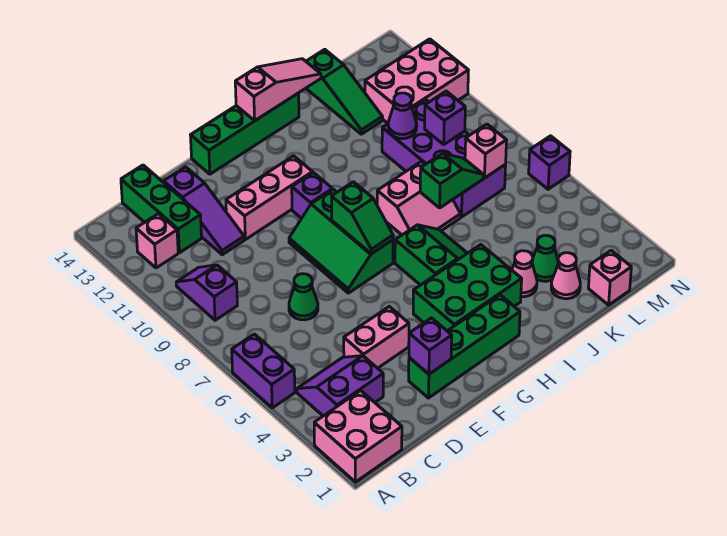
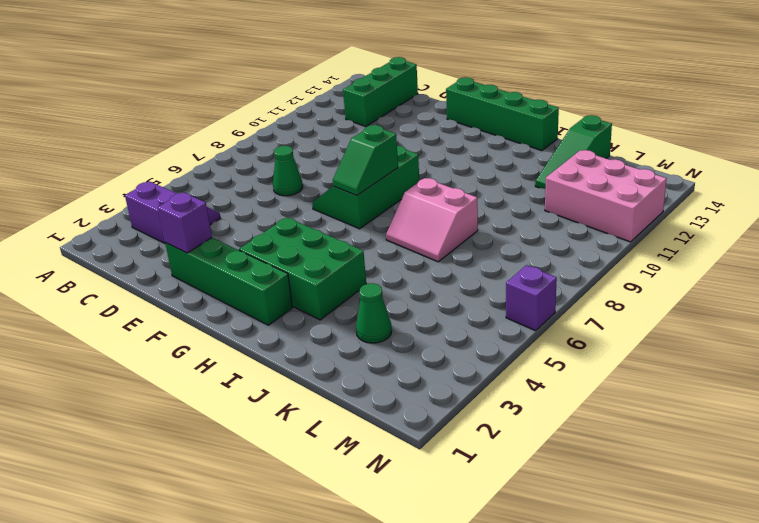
none -> pink brick A1:B2 level 1
none -> purple brick A5:A6 level 1
none -> purple slope B9:B10 level 1 top 9
none -> pink brick B12 level 1

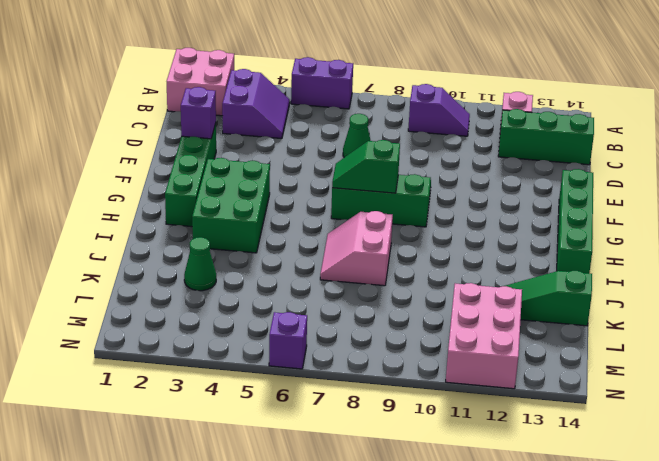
none -> pink brick D4:E4 level 1
none -> purple slope D11:D13 level 1 top 13
none -> pink brick E11:G11 level 1
none -> purple brick G10 level 1

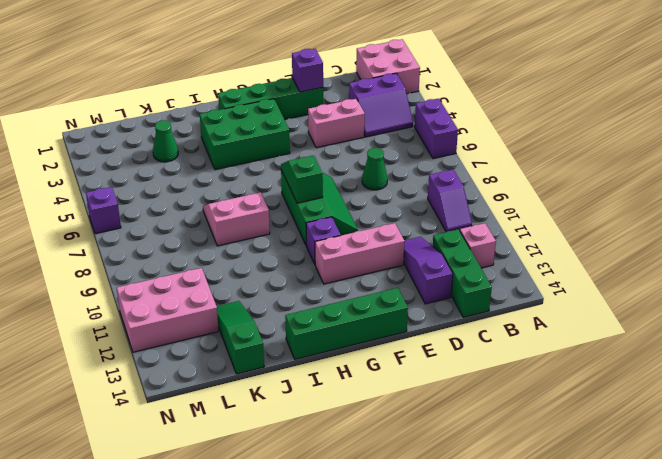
none -> green slope H5:I6 level 1 top H
none -> pink cone J3 level 1
none -> pink cone K2 level 1
none -> purple brick K7:L10 level 1

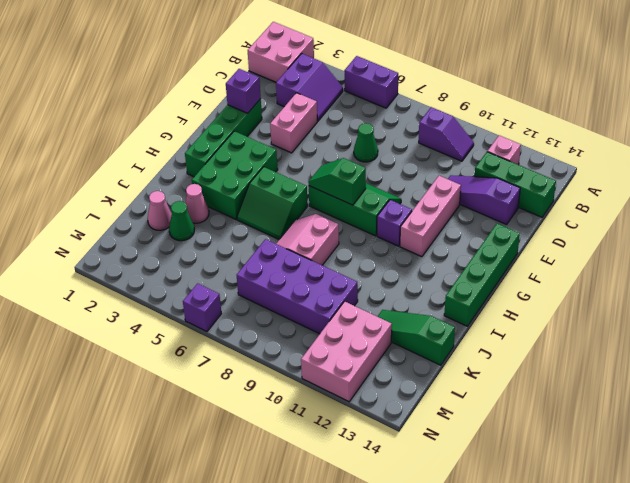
none -> pink brick L1 level 1
none -> pink slope H14:J14 level 2 top H
none -> green slope J7:K7 level 2 top J
none -> purple cone K10 level 2

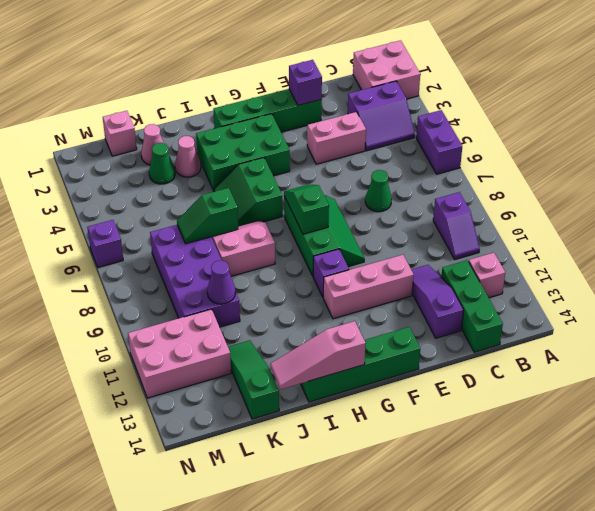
none -> pink brick L7 level 2
none -> purple brick L9 level 2

